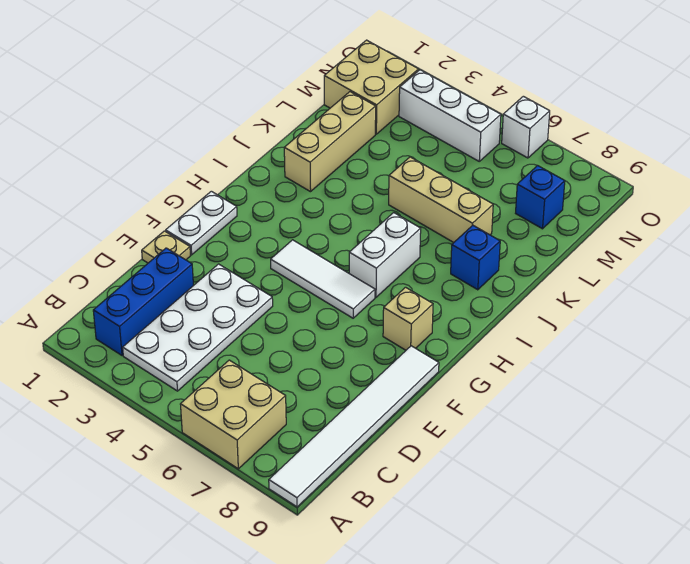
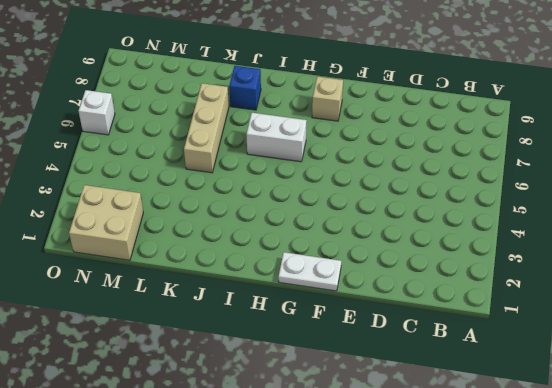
none -> tan brick A6:B7 level 1
none -> white tile A9:F9 level 1
none -> blue brick B2:D2 level 1

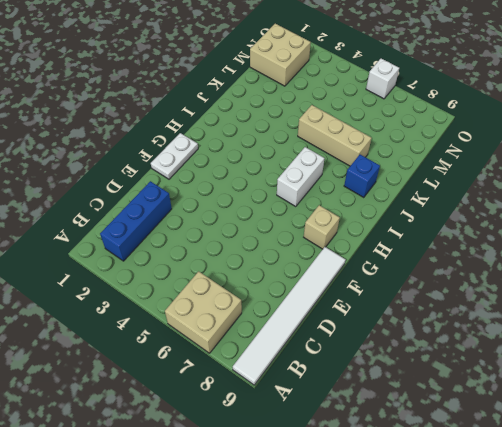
none -> white plate B3:E4 level 1
none -> tan plate E1 level 1
none -> white tile G4:G6 level 1

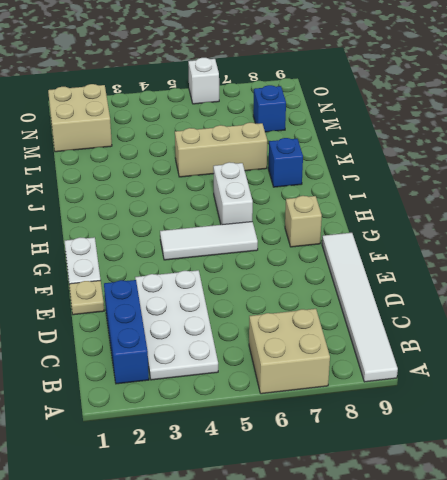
none -> tan brick J2:L2 level 1
none -> white brick N3:N5 level 1

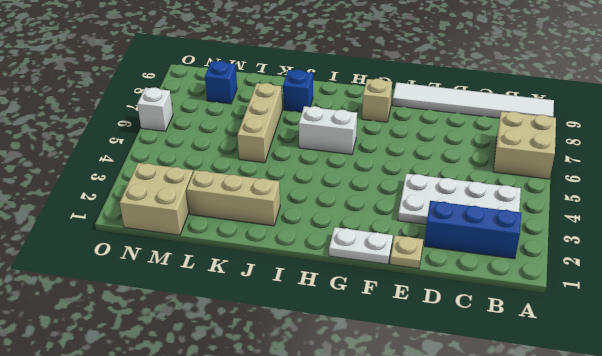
none -> white tile G4:G6 level 1
none -> white brick N3:N5 level 1

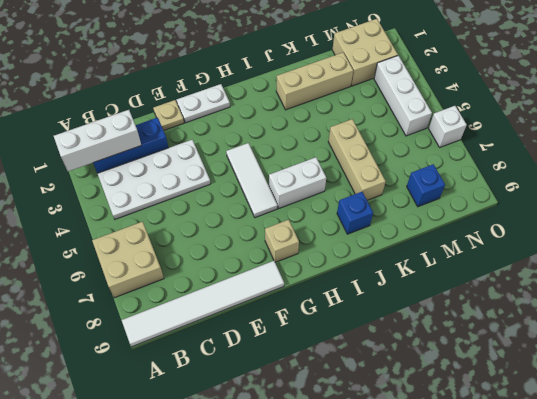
white brick A2:C2 level 2 -> none

